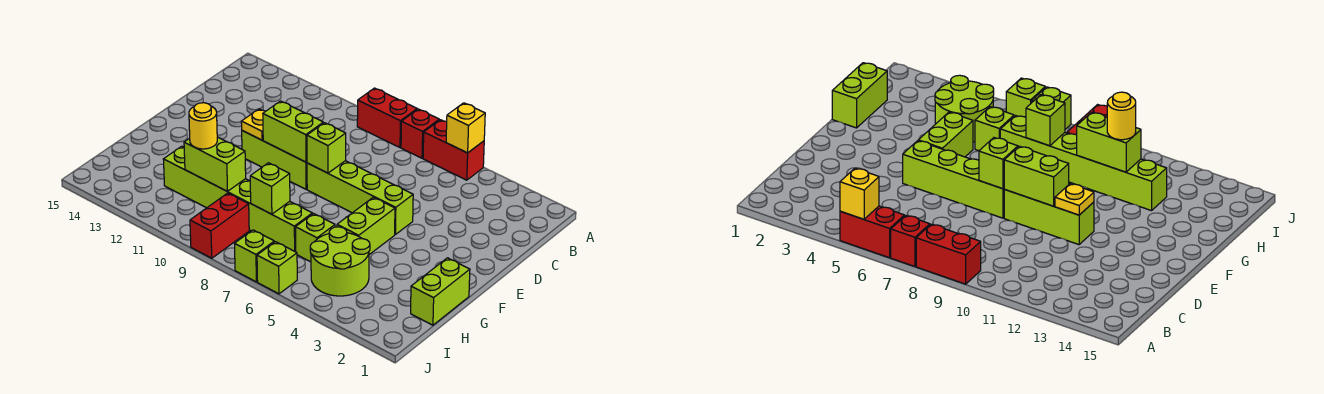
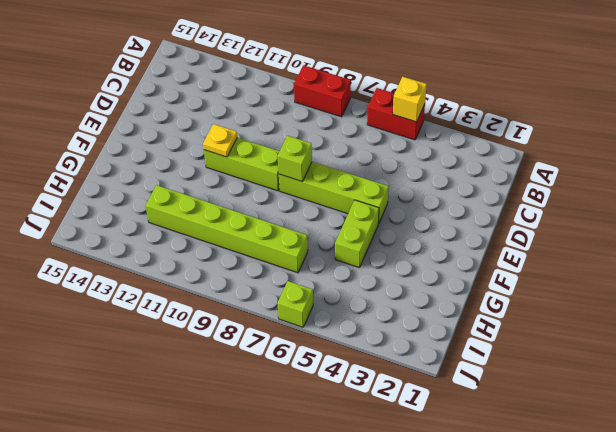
none -> red brick A7 level 1
none -> lime brick G1:H1 level 1
none -> lime round brick H4:I5 level 1

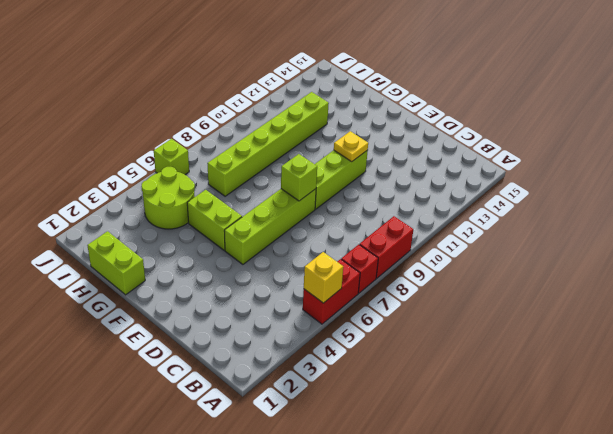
none -> lime brick H6 level 1
none -> red brick I9:J9 level 1
none -> lime brick J7 level 1

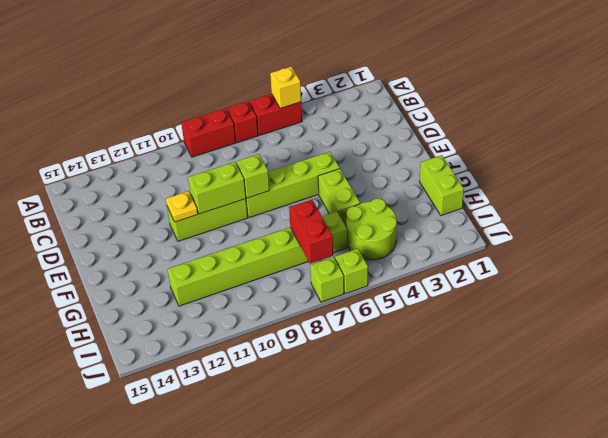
red brick H7:I7 level 2 -> red brick I9:J9 level 1
none -> lime brick H8 level 2
none -> lime brick H10:H11 level 2
none -> yellow round brick H11 level 3

